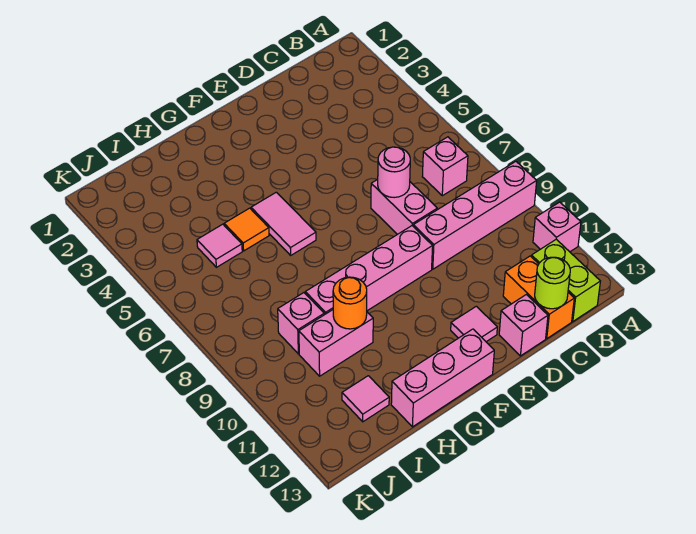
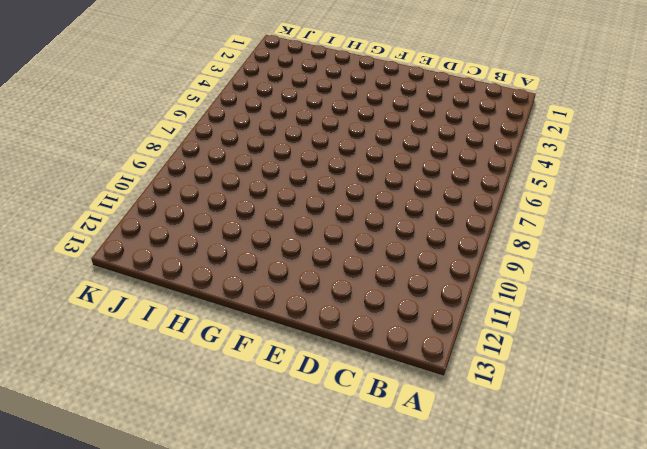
none -> pink brick A9:D9 level 1
none -> pink brick A11 level 1
none -> pink brick B7 level 1

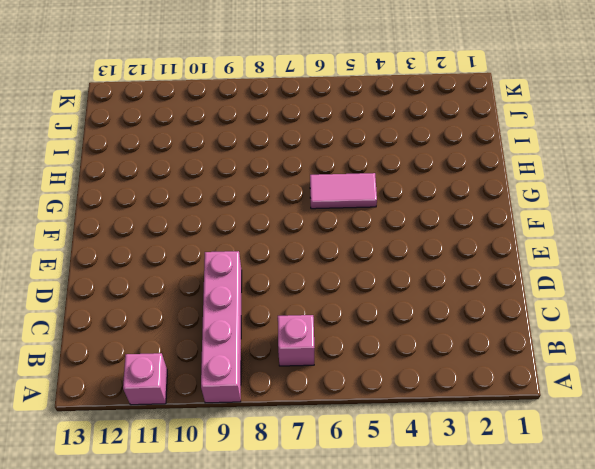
none -> lime brick B12:B13 level 1
none -> orange brick C12:C13 level 1
none -> pink brick D7:D8 level 1

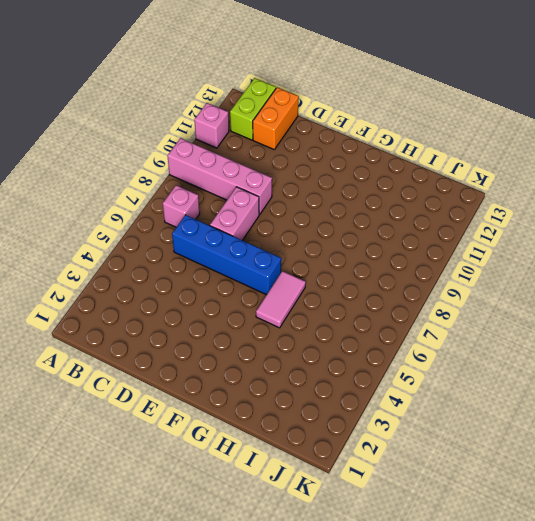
blue brick C6:F6 level 1 -> none
none -> pink brick D13 level 1
none -> pink brick E9:H9 level 1
none -> pink tile E12 level 1

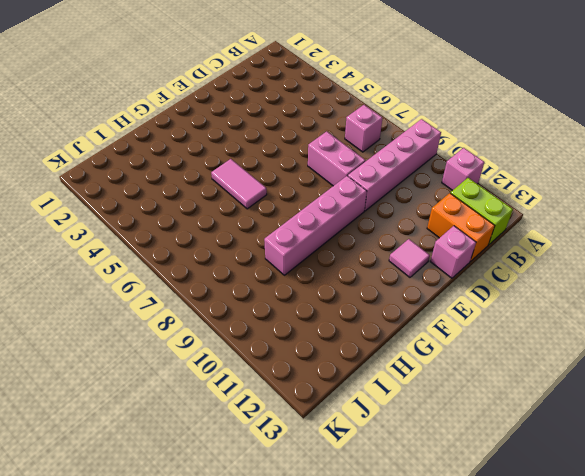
none -> pink brick F13:H13 level 1
none -> orange tile H5 level 1
none -> pink brick H10:I10 level 1

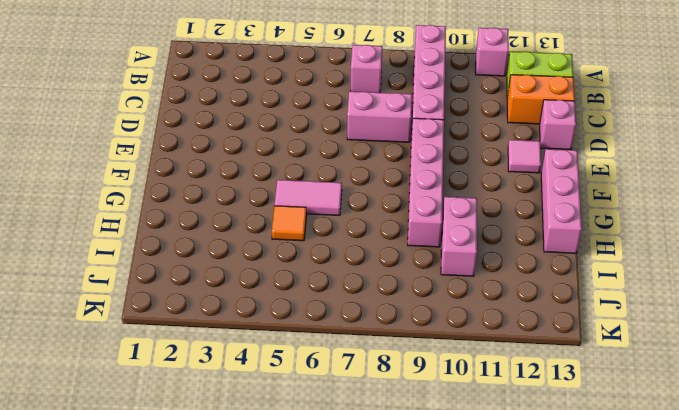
none -> pink tile I5 level 1
none -> pink brick I9 level 1
none -> pink tile I12 level 1

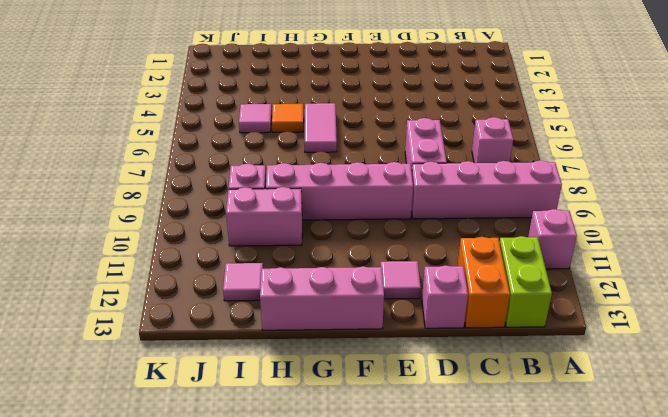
none -> lime round brick C13 level 2
none -> pink round brick D7 level 2
none -> orange round brick H10 level 2

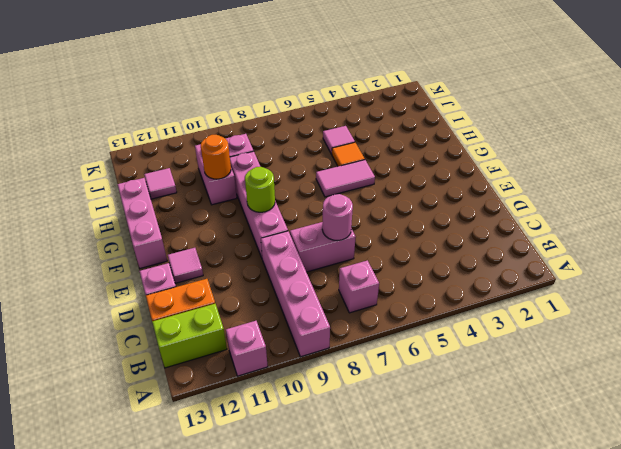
lime round brick F9 level 2 -> lime round brick C13 level 2

